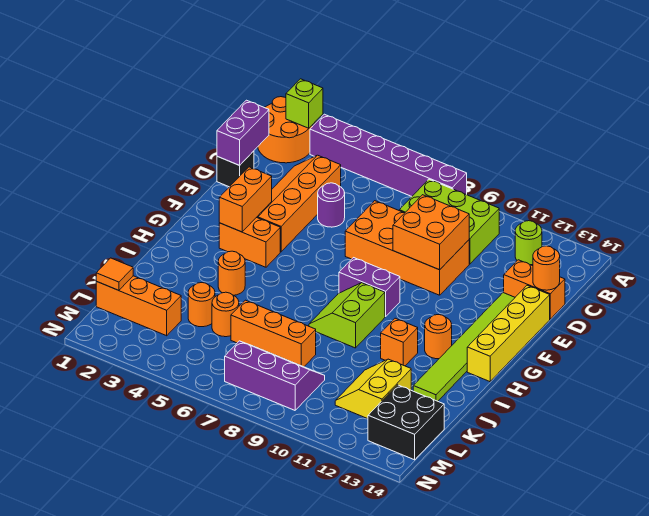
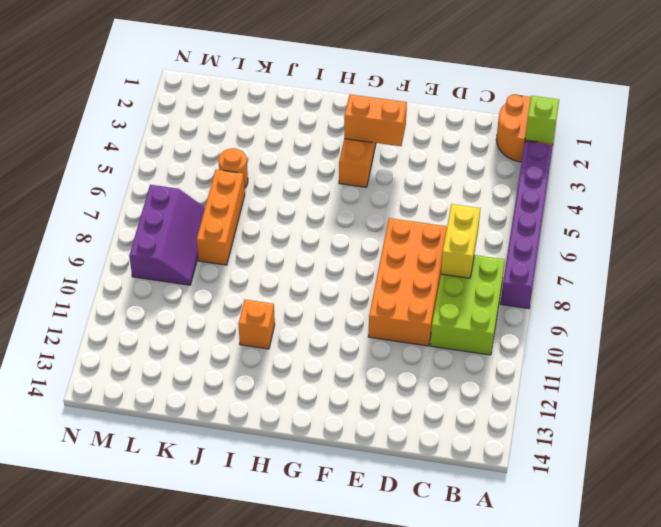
yellow brick C7:C8 level 2 -> none
none -> lime round brick B12 level 1
none -> orange slope C3:F4 level 1 top 4
none -> black brick D1 level 1
none -> purple round brick D5 level 1

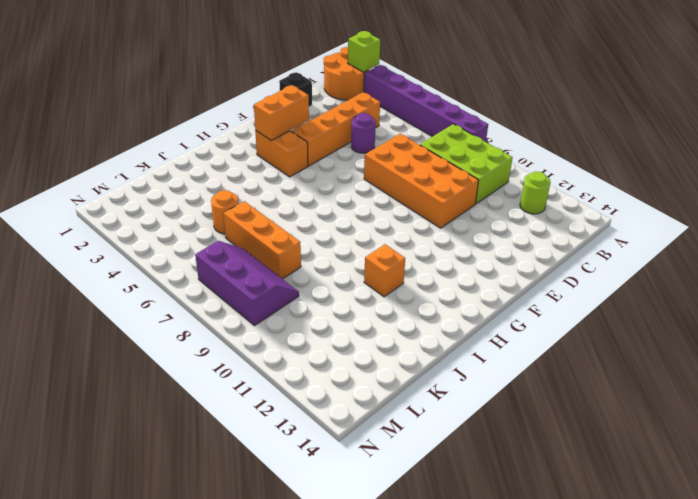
none -> orange brick D13:D14 level 1
none -> lime tile E13:J13 level 1
none -> yellow brick E14:H14 level 1
none -> purple brick G8:G9 level 1

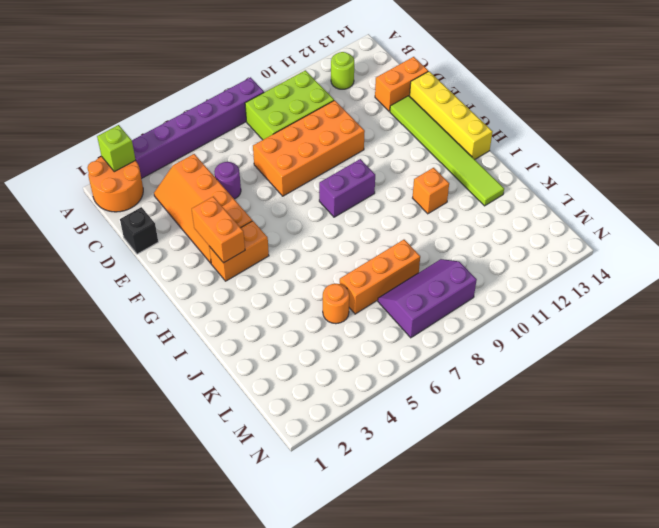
none -> lime slope H8:I9 level 1 top 9
none -> orange round brick H12 level 1
none -> orange round brick I4 level 1
none -> orange round brick K4 level 1

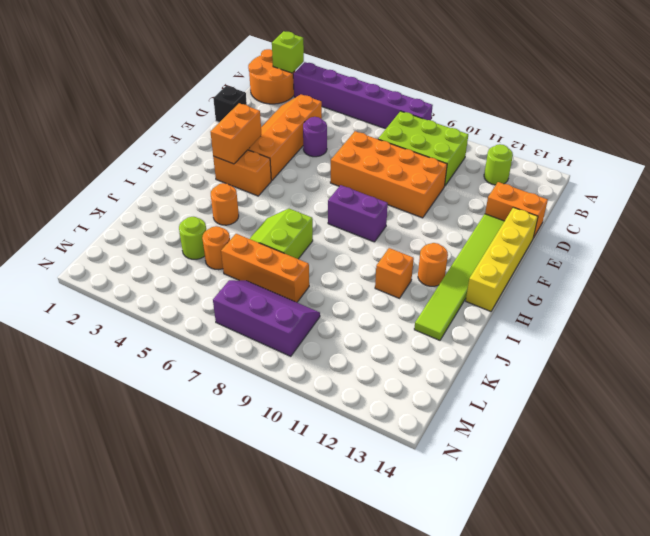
lime slope I6:J7 level 1 top 7 -> lime slope H8:I9 level 1 top 9
lime round brick K4 level 1 -> orange round brick K4 level 1
none -> yellow slope K11:L12 level 1 top 12
none -> orange brick L1:L3 level 1
none -> black brick L13:M14 level 1
none -> purple brick C1:D1 level 2

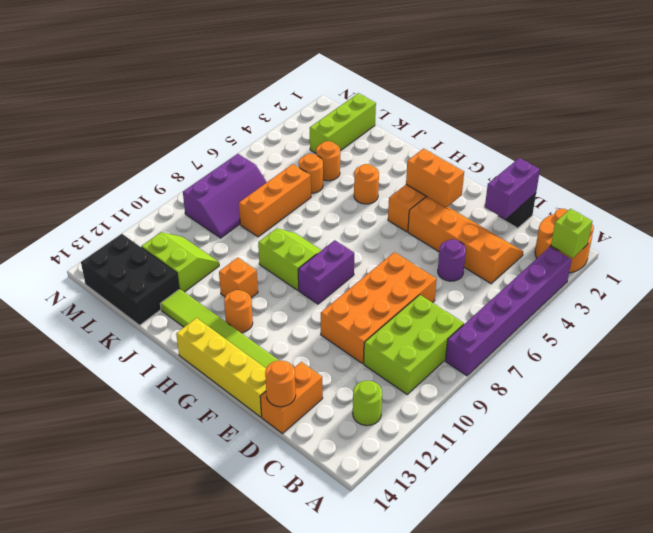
purple brick D1:D2 level 2 -> purple brick C1:D1 level 2
lime slope K11:L12 level 1 top 12 -> yellow slope K11:L12 level 1 top 12
black brick K13:M14 level 1 -> black brick L13:M14 level 1
lime brick L1:L3 level 1 -> orange brick L1:L3 level 1
none -> orange brick D9:E10 level 2
none -> orange tile L1 level 2

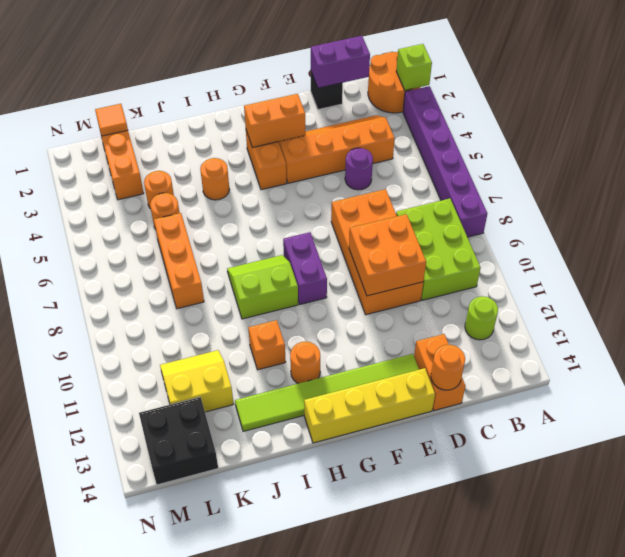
none -> purple slope L7:M9 level 1 top M

